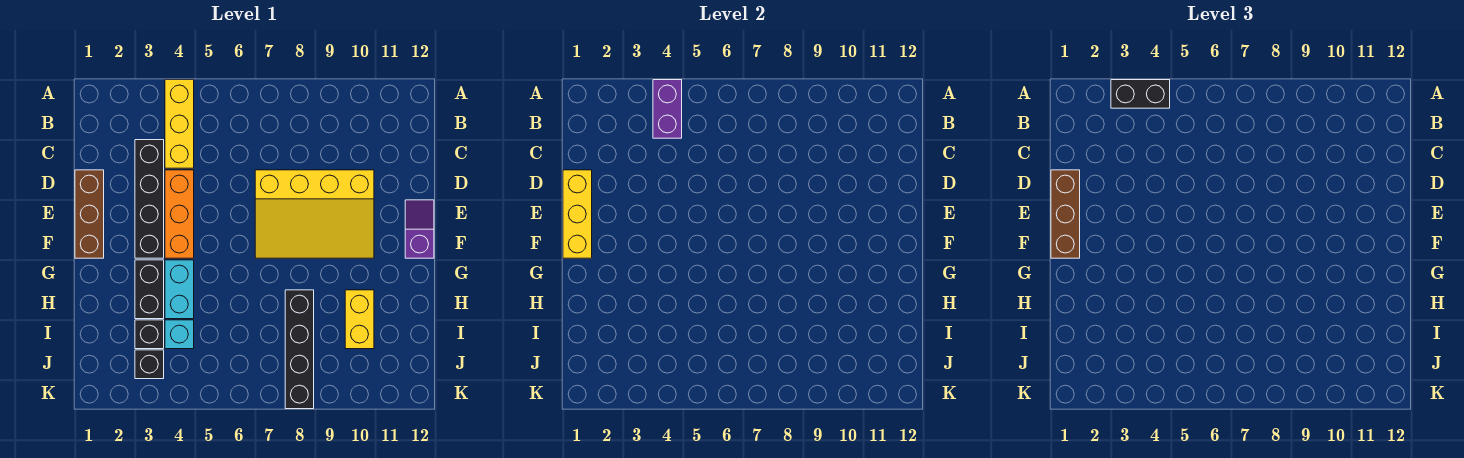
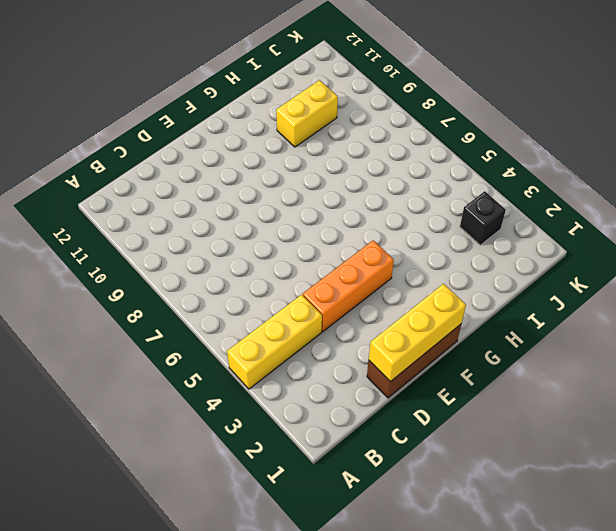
none -> black brick C3:F3 level 1
none -> yellow slope D7:F10 level 1 top D
none -> purple slope E12:F12 level 1 top F

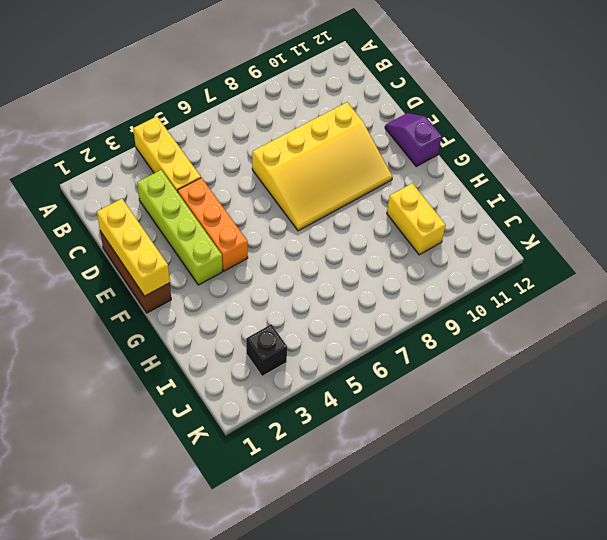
lime brick C3:F3 level 1 -> black brick C3:F3 level 1
none -> black brick G3:H3 level 1
none -> cyan brick G4:H4 level 1
none -> black brick H8:K8 level 1

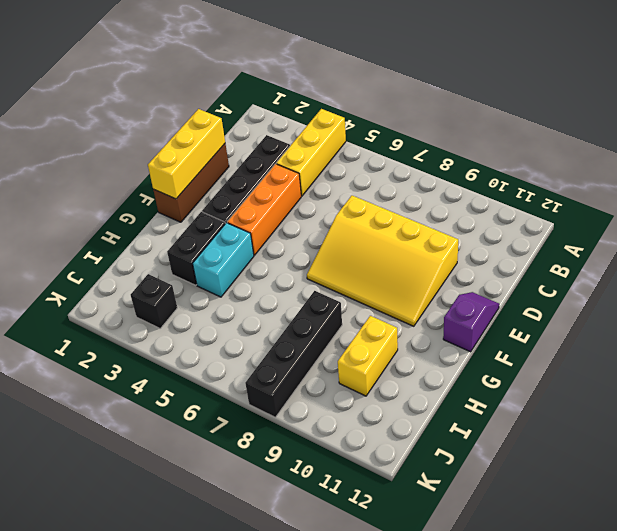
none -> black brick I3 level 1
none -> cyan brick I4 level 1
none -> purple brick A4:B4 level 2

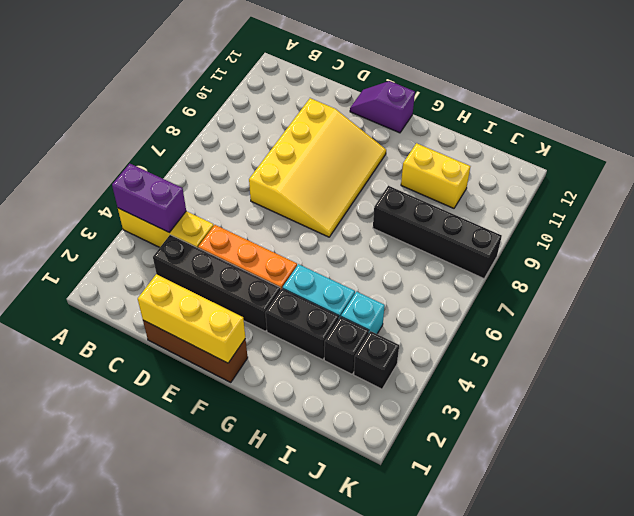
none -> black brick A3:A4 level 3
none -> brown brick D1:F1 level 3

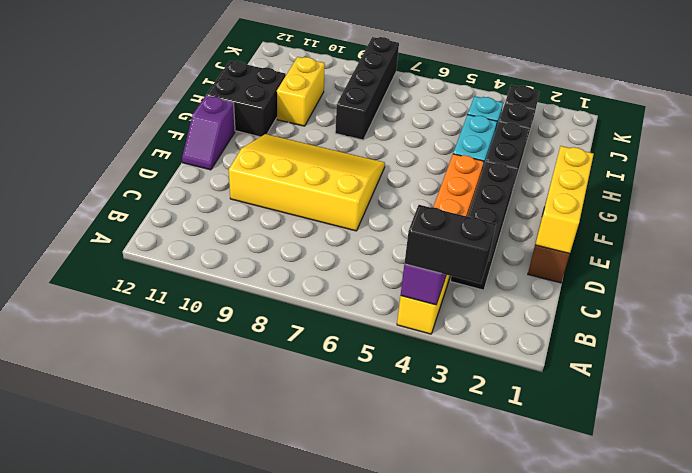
black brick G11:H12 level 1 -> none
none -> brown brick D1:F1 level 3

